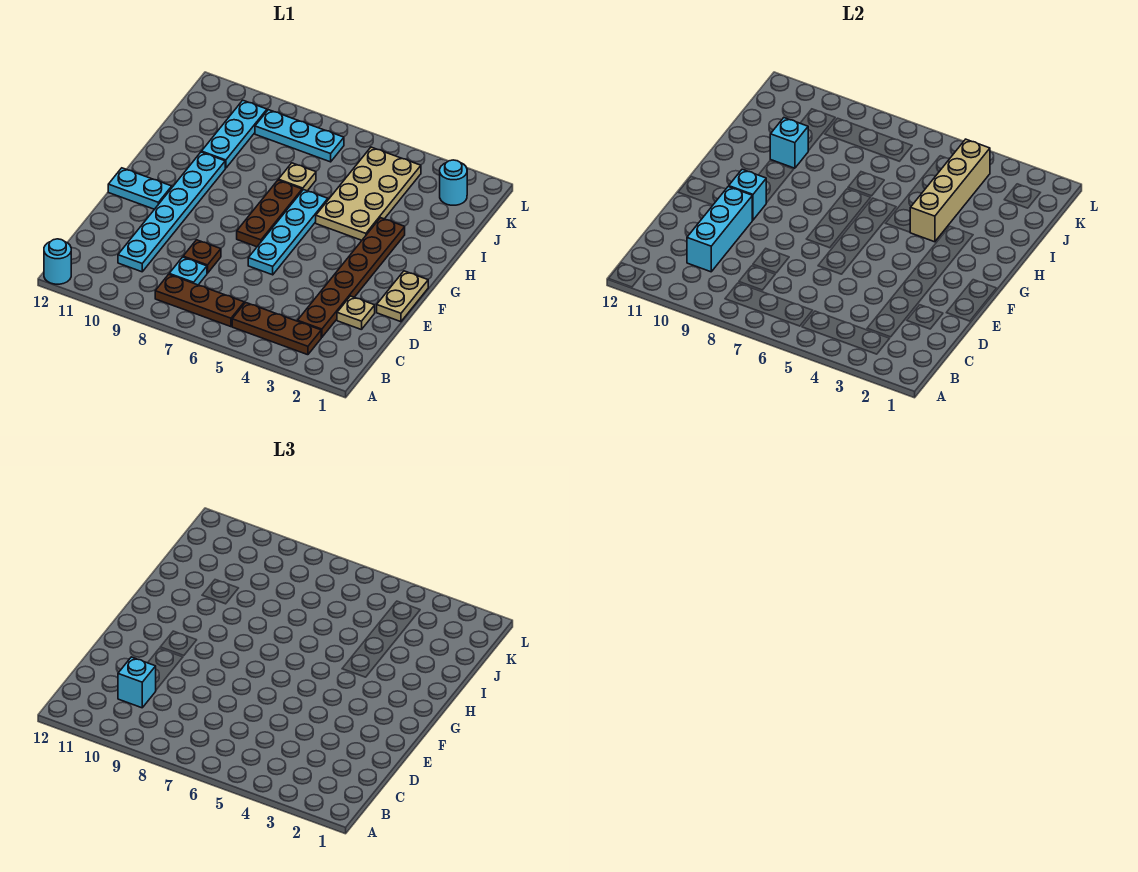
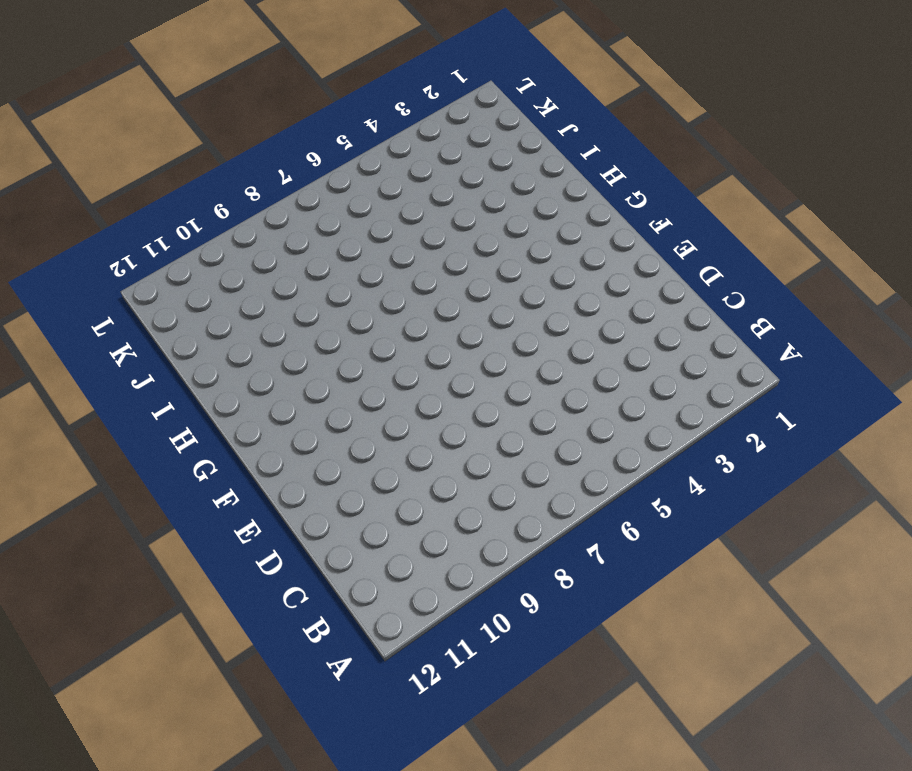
none -> cyan round brick A12 level 1
none -> brown plate B3:B5 level 1
none -> brown plate B6:B8 level 1

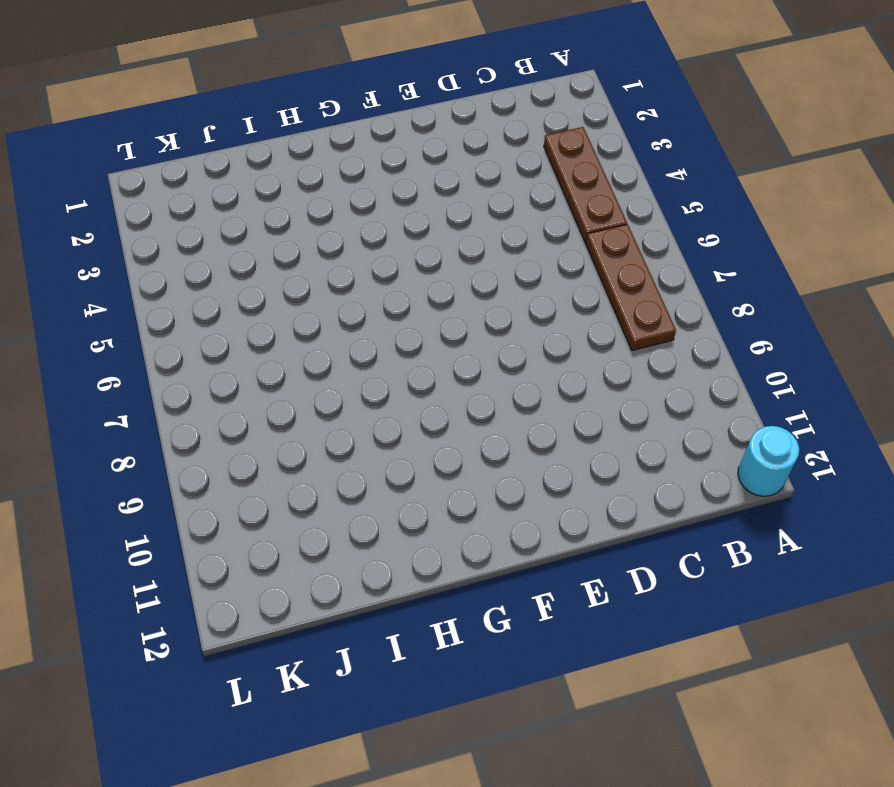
none -> brown plate C3:H3 level 1
none -> cyan plate C8 level 1
none -> cyan plate C10:H10 level 1

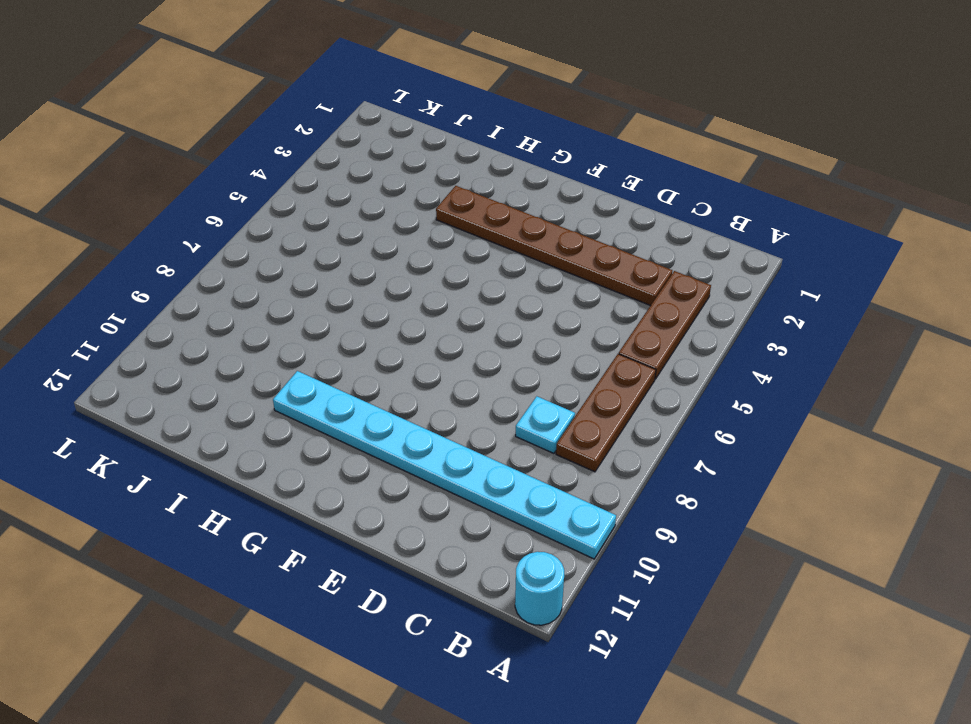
cyan plate A10:H10 level 1 -> cyan plate C10:H10 level 1
none -> tan plate D2 level 1
none -> brown plate D8 level 1
none -> tan plate E1:F1 level 1

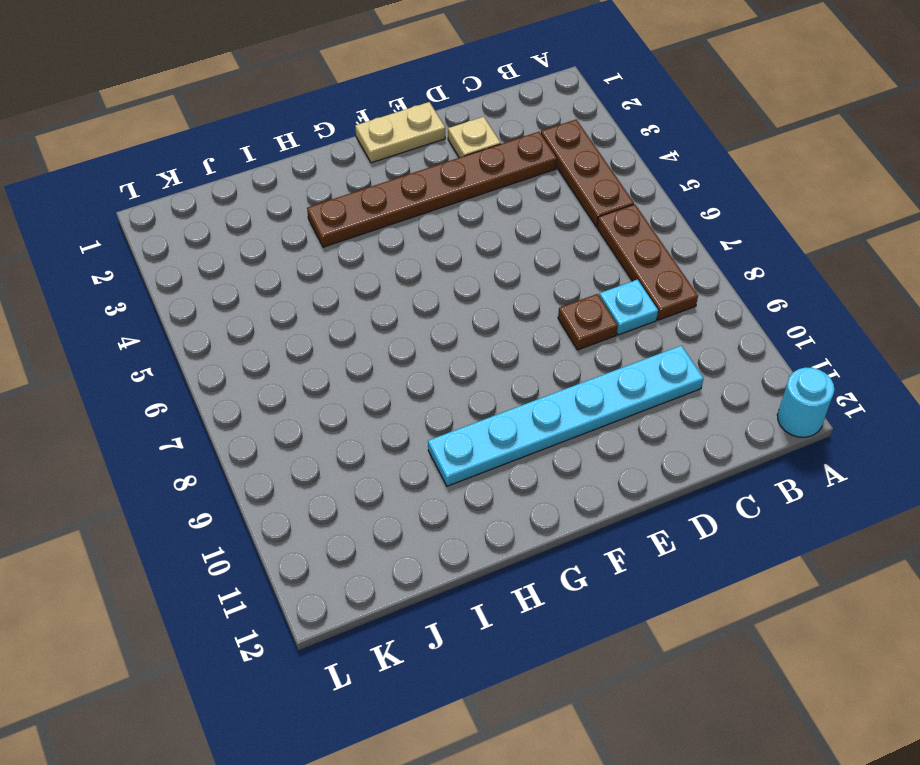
none -> cyan plate E6:H6 level 1
none -> brown plate F7:H7 level 1
none -> cyan plate F11:F12 level 1

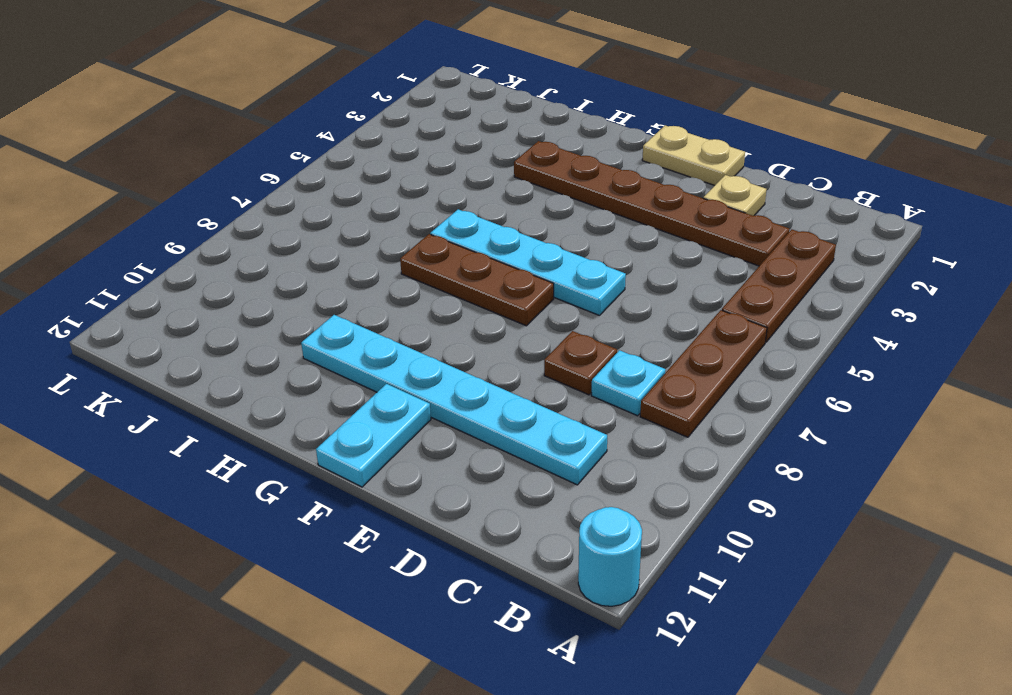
none -> tan plate H4:K5 level 1
none -> tan plate I7 level 1
none -> cyan plate I10:K10 level 1

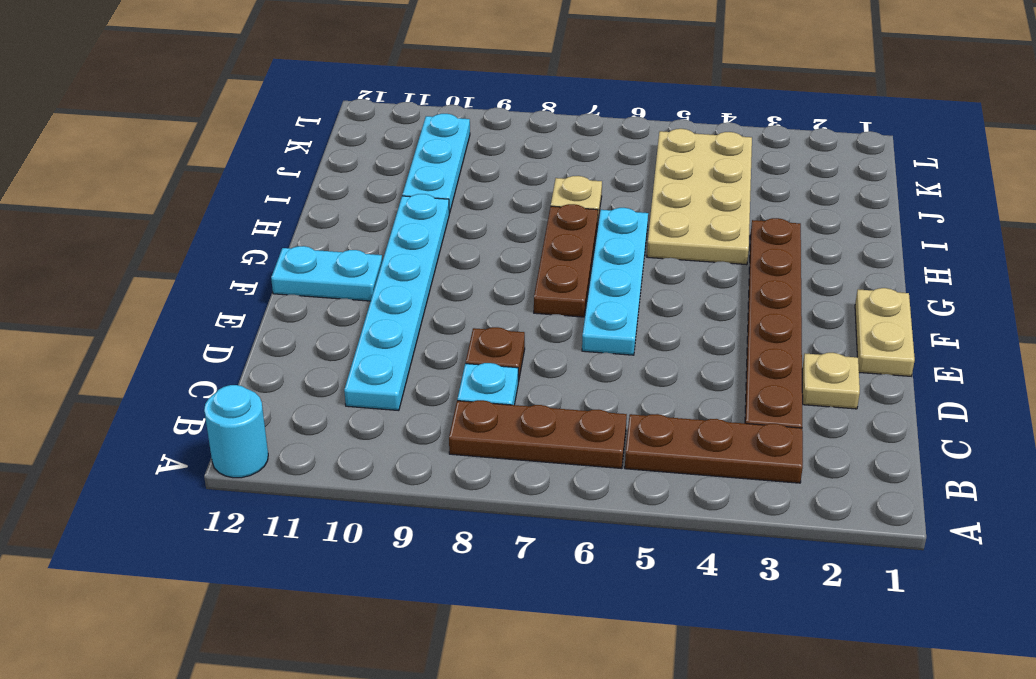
none -> cyan round brick K2 level 1
none -> cyan plate K7:K9 level 1
none -> cyan brick C10:E10 level 2

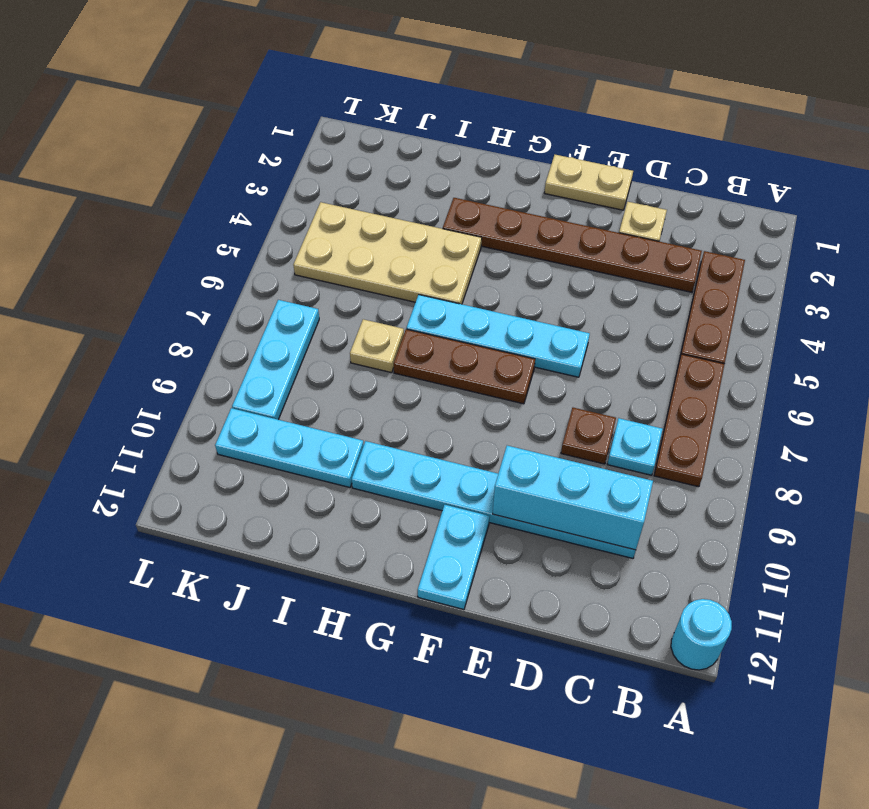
none -> cyan round brick K2 level 1
none -> cyan brick F10 level 2
none -> tan brick H4:K4 level 2

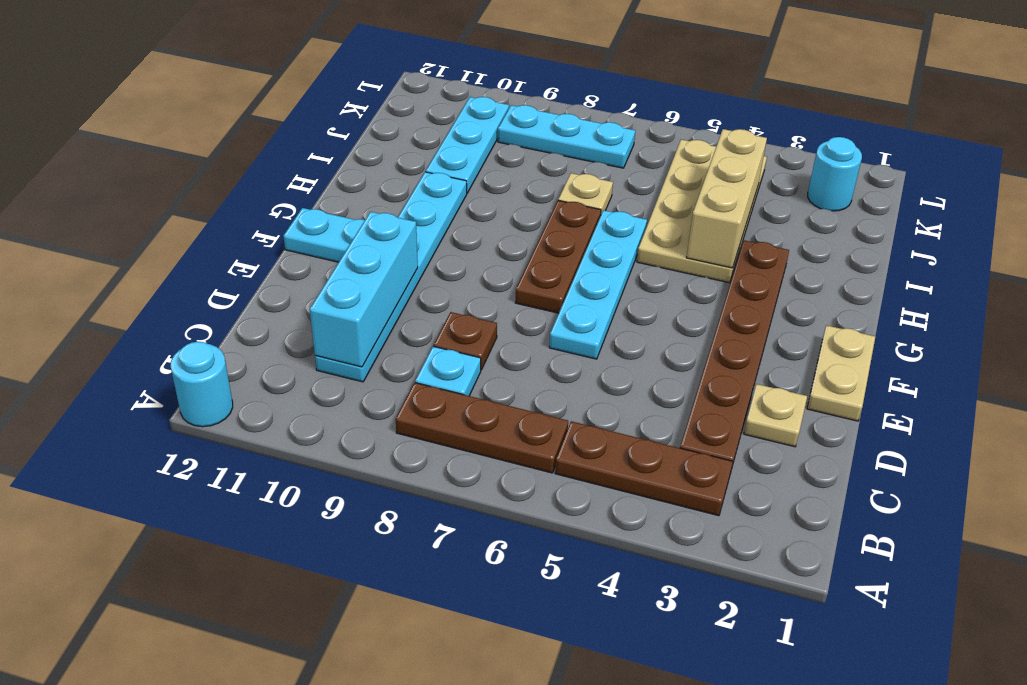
tan brick H4:J4 level 2 -> tan brick H4:K4 level 2
none -> cyan brick F10 level 2
none -> cyan brick I10 level 2
none -> cyan brick C10 level 3

